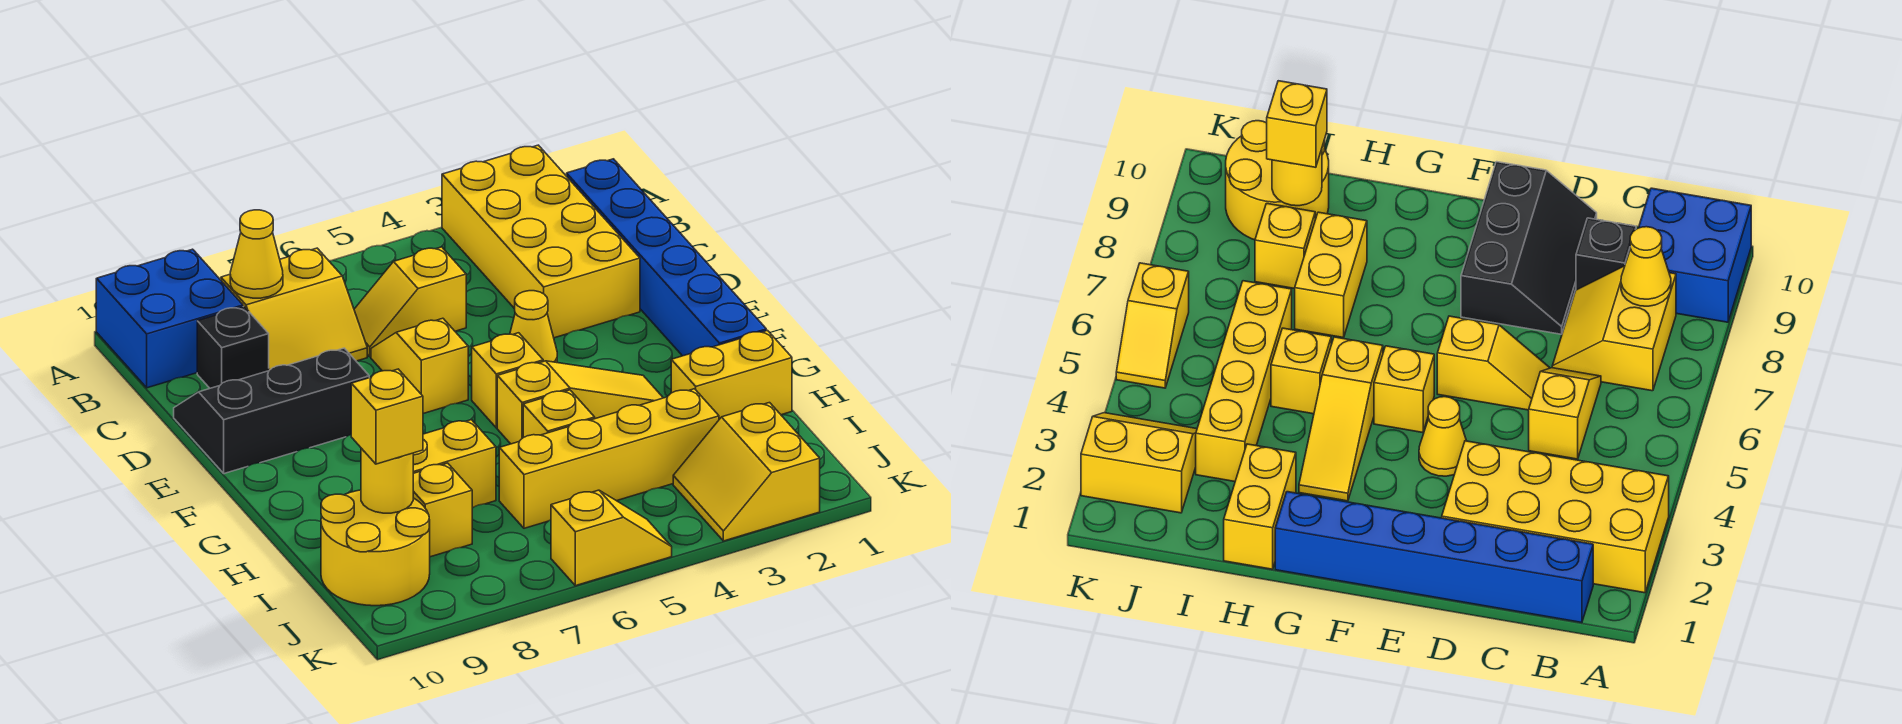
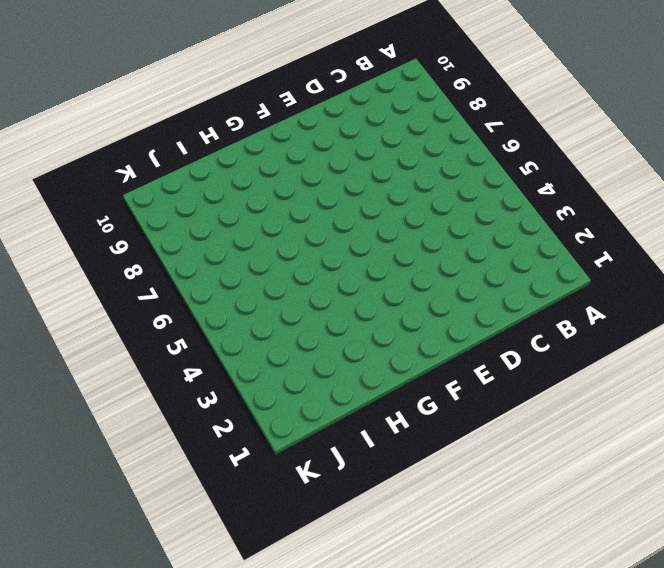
none -> yellow brick A2:D3 level 1
none -> blue brick A9:B10 level 1
none -> blue brick B1:G1 level 1

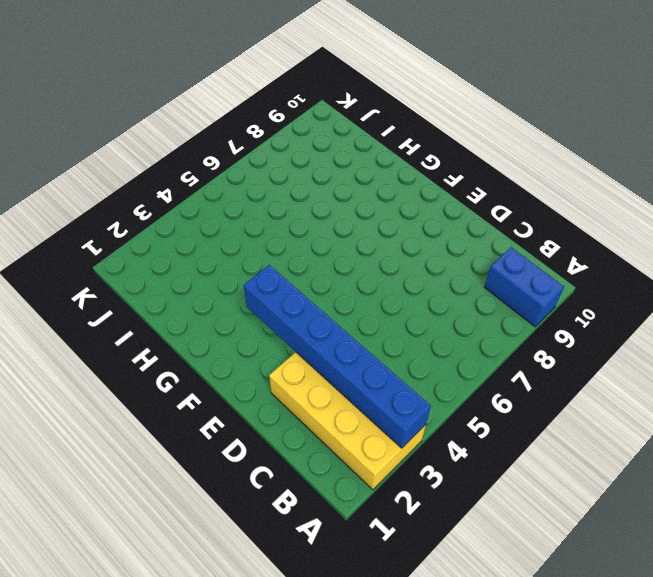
blue brick A3:F3 level 2 -> blue brick B1:G1 level 1
blue brick A9:B9 level 1 -> blue brick A9:B10 level 1
none -> yellow slope B7:C8 level 1 top B
none -> yellow slope C5:C6 level 1 top 5
none -> black brick C9 level 1

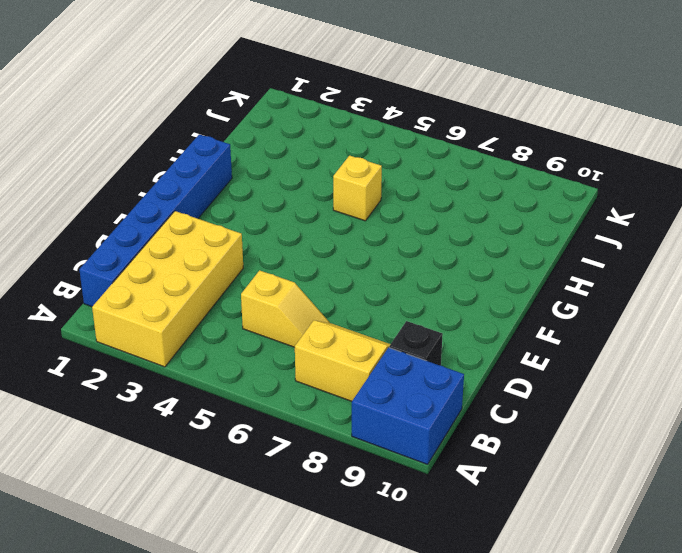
none -> yellow slope D6:E6 level 1 top E
none -> black slope D8:E10 level 1 top E
none -> yellow cone E4 level 1

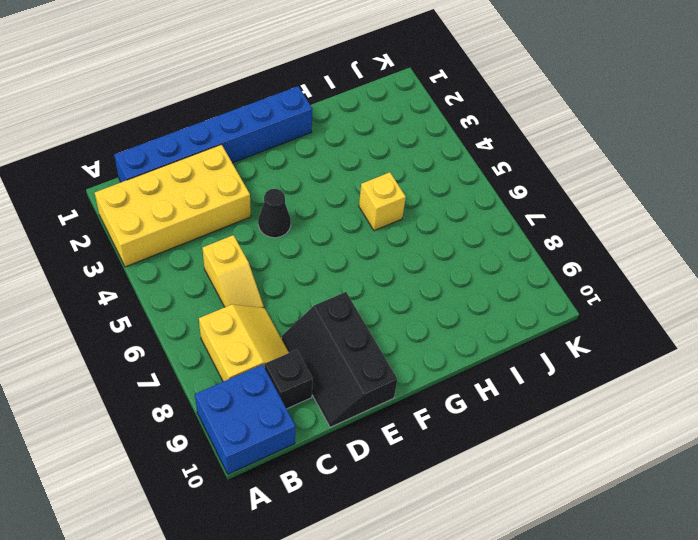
black cone E4 level 1 -> yellow cone E4 level 1
none -> yellow slope D6:E6 level 1 top E
none -> yellow brick F5 level 1
none -> yellow slope G3:G5 level 1 top 5

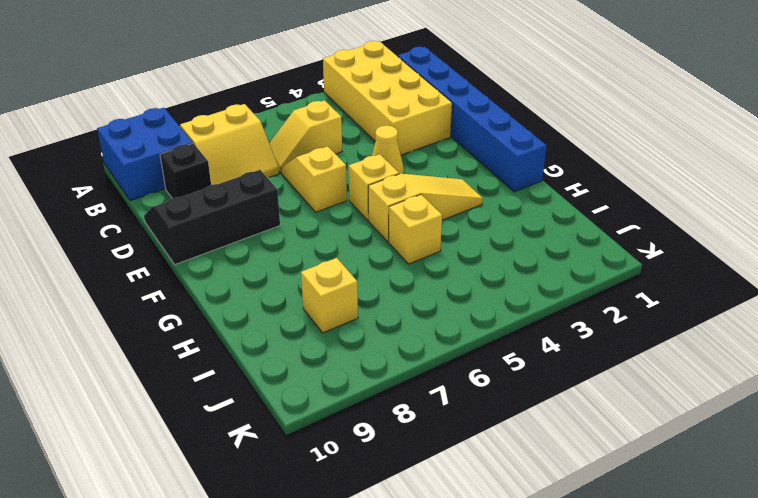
none -> yellow brick H1:H2 level 1
none -> yellow brick H7:H8 level 1
none -> yellow brick I3:I6 level 1

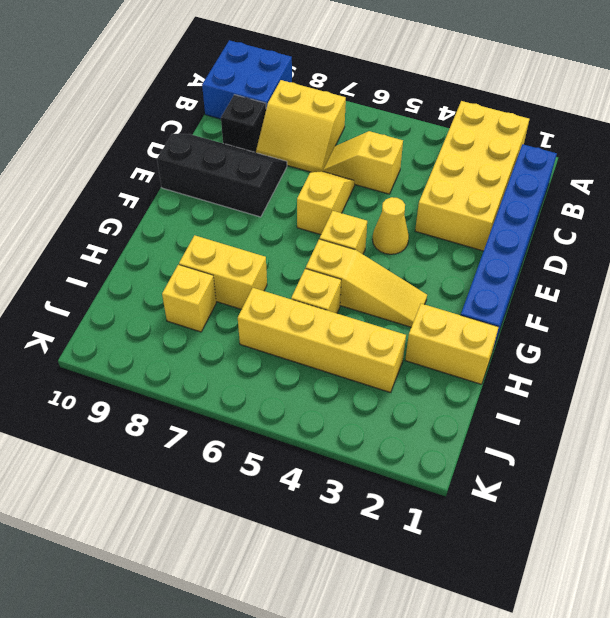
none -> yellow round brick I9:J10 level 1
none -> yellow slope J2:K3 level 1 top 2
none -> yellow slope K5:K6 level 1 top 6

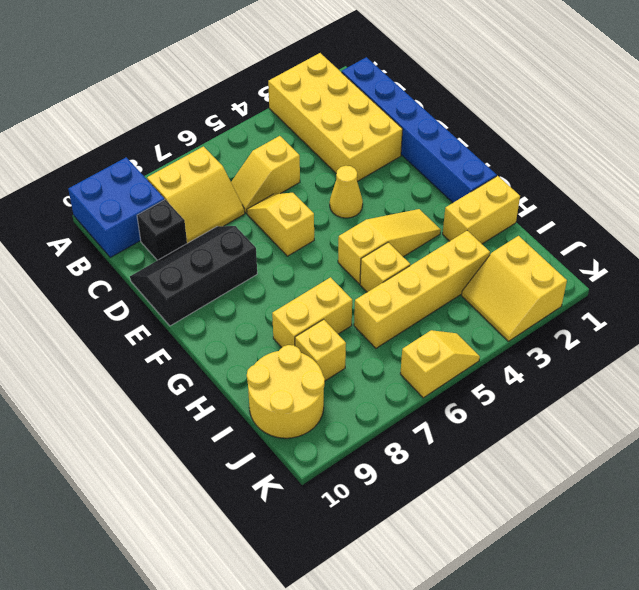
none -> yellow brick F5 level 1
none -> yellow cone B8 level 2
none -> yellow round brick I9 level 2

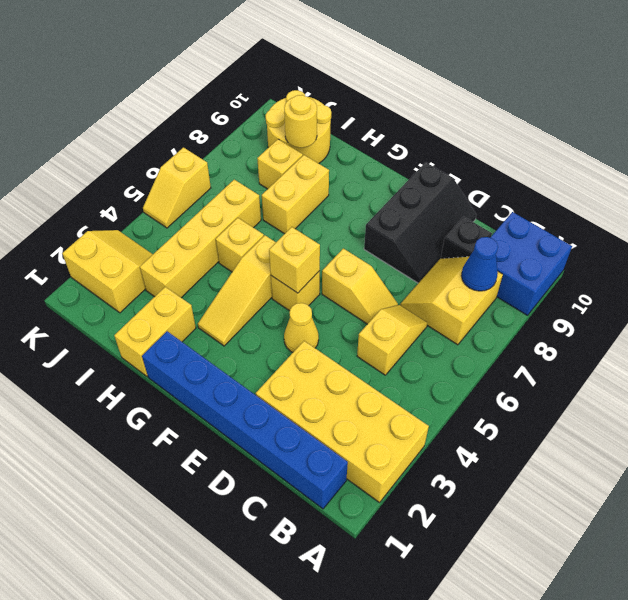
blue cone B8 level 2 -> yellow cone B8 level 2
yellow brick F5 level 2 -> yellow brick I9 level 3

